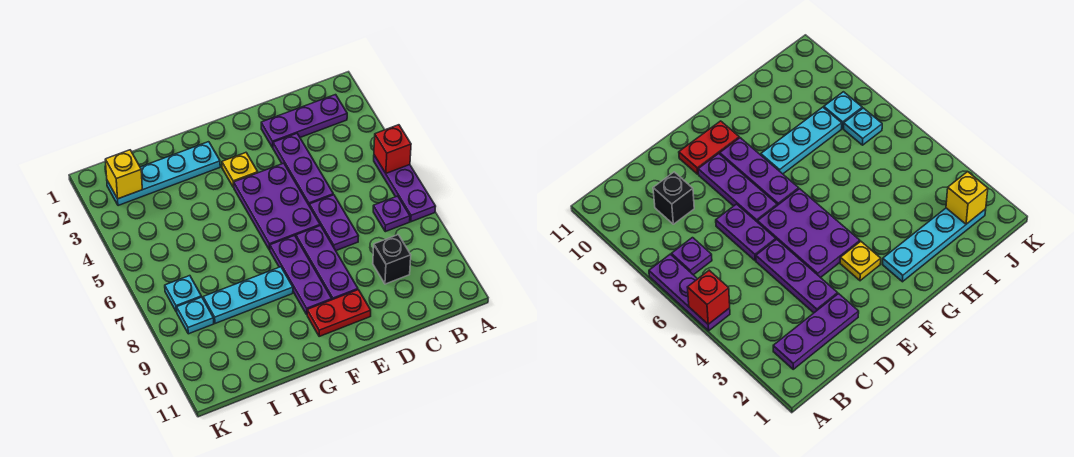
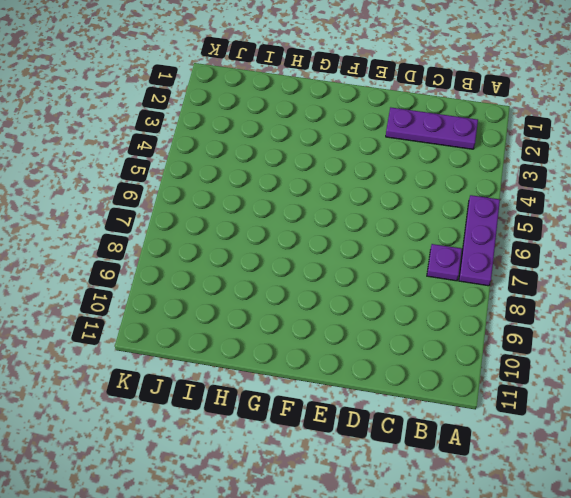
none -> black brick C9 level 1
none -> purple plate D3:D5 level 1
none -> purple plate D6:D7 level 1

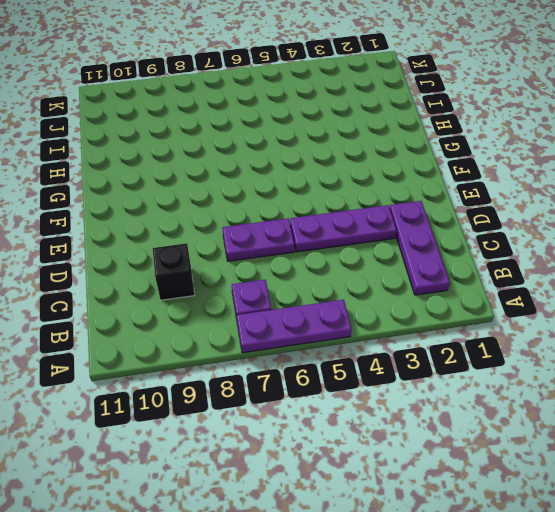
none -> purple plate E4:F6 level 1
none -> purple plate E7:E9 level 1
none -> red plate E10:F10 level 1

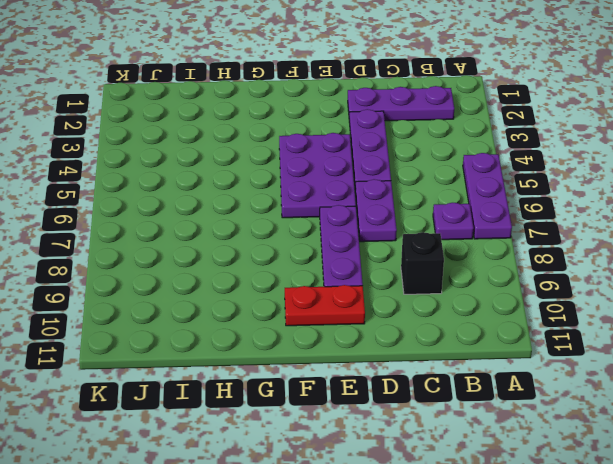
none -> yellow plate F3 level 1
none -> purple plate F7:F9 level 1
none -> cyan plate G2:J2 level 1

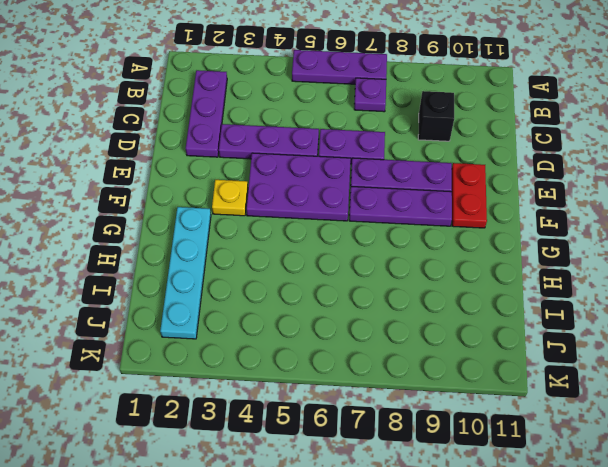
none -> cyan plate G8:I8 level 1
none -> cyan plate J7 level 1
none -> cyan plate J8 level 1

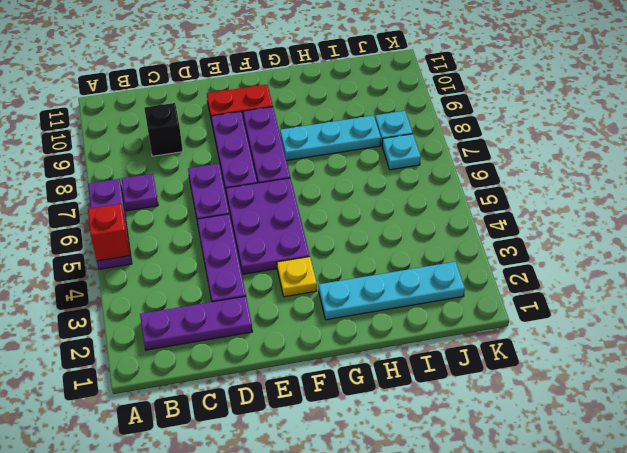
none -> yellow brick J2 level 2

